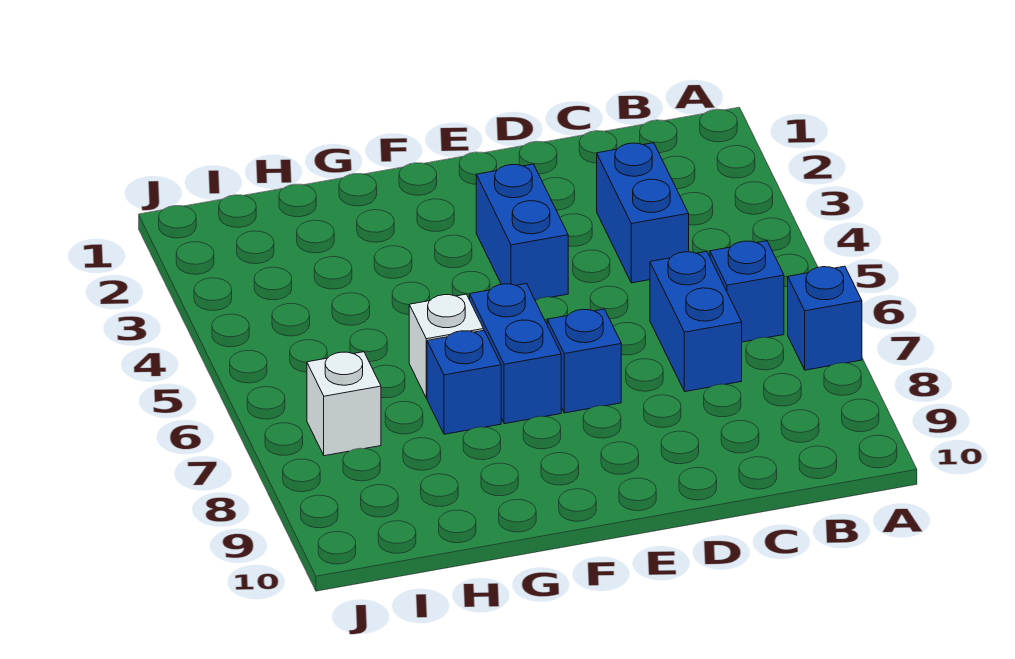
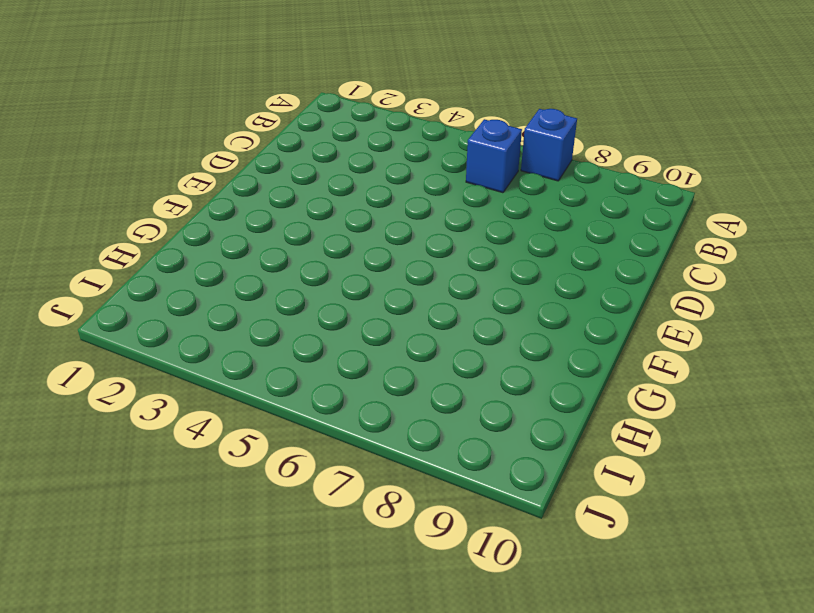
none -> blue brick C3:C4 level 1
none -> blue brick C6:C7 level 1

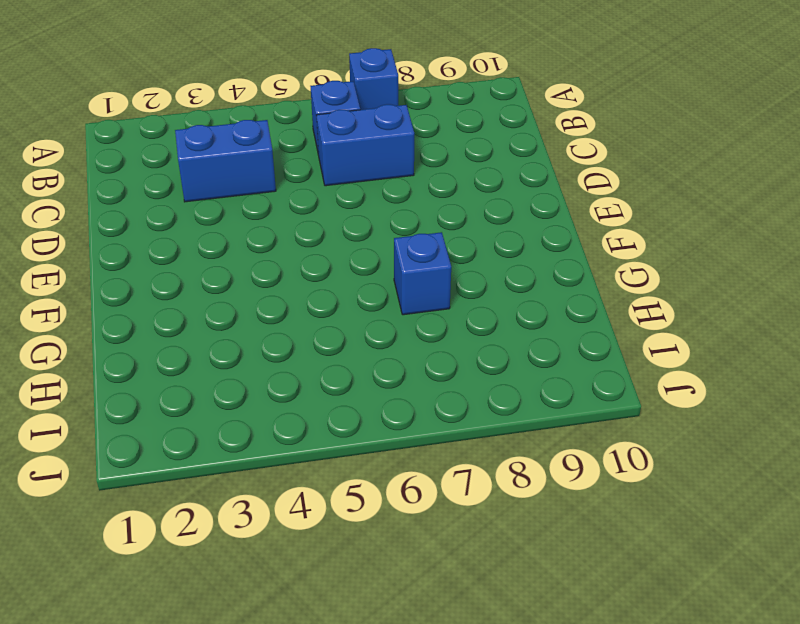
none -> blue brick E3:E4 level 1
none -> blue brick E7 level 1

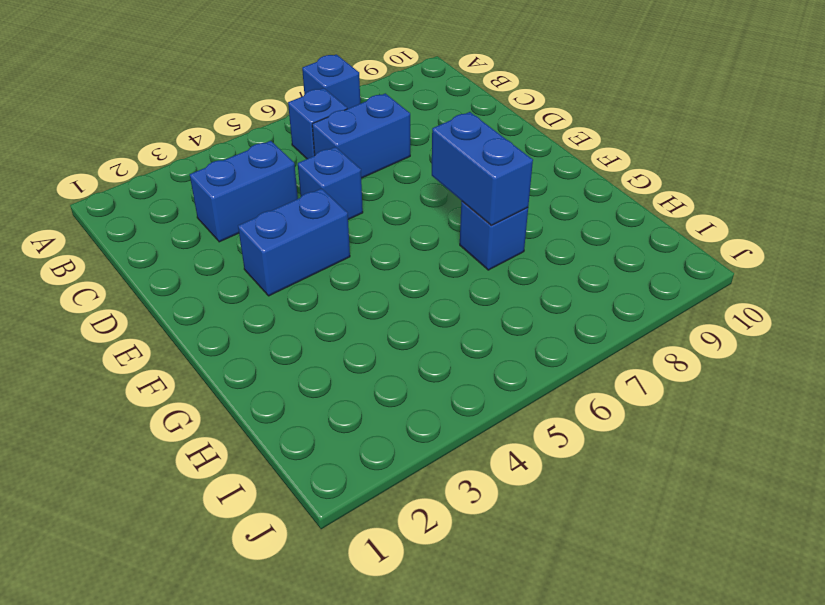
blue brick D5 level 1 -> blue brick E7 level 1
blue brick F7:G7 level 2 -> blue brick F6:F7 level 1
none -> white brick G6 level 1
none -> white brick I7 level 1

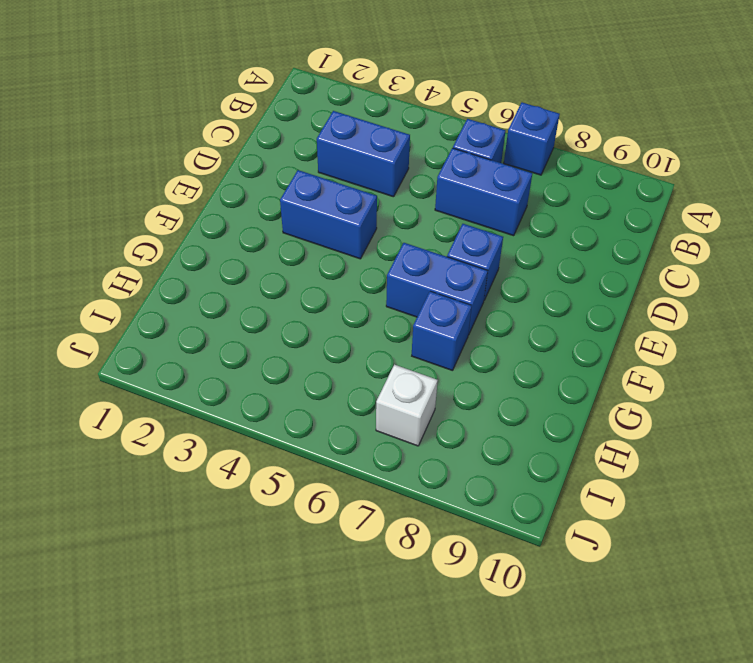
none -> white brick G6 level 1

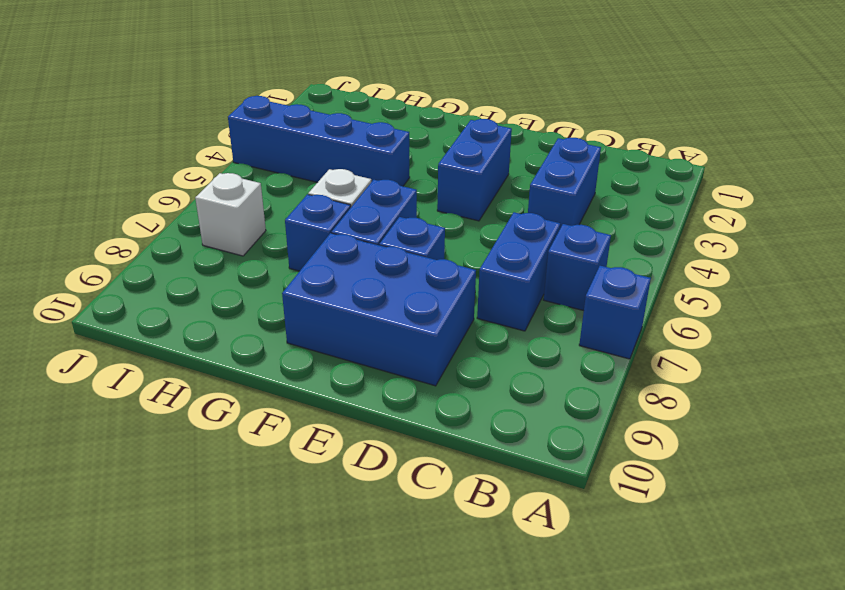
blue brick D8:F9 level 1 -> none
blue brick G4:J4 level 1 -> none

